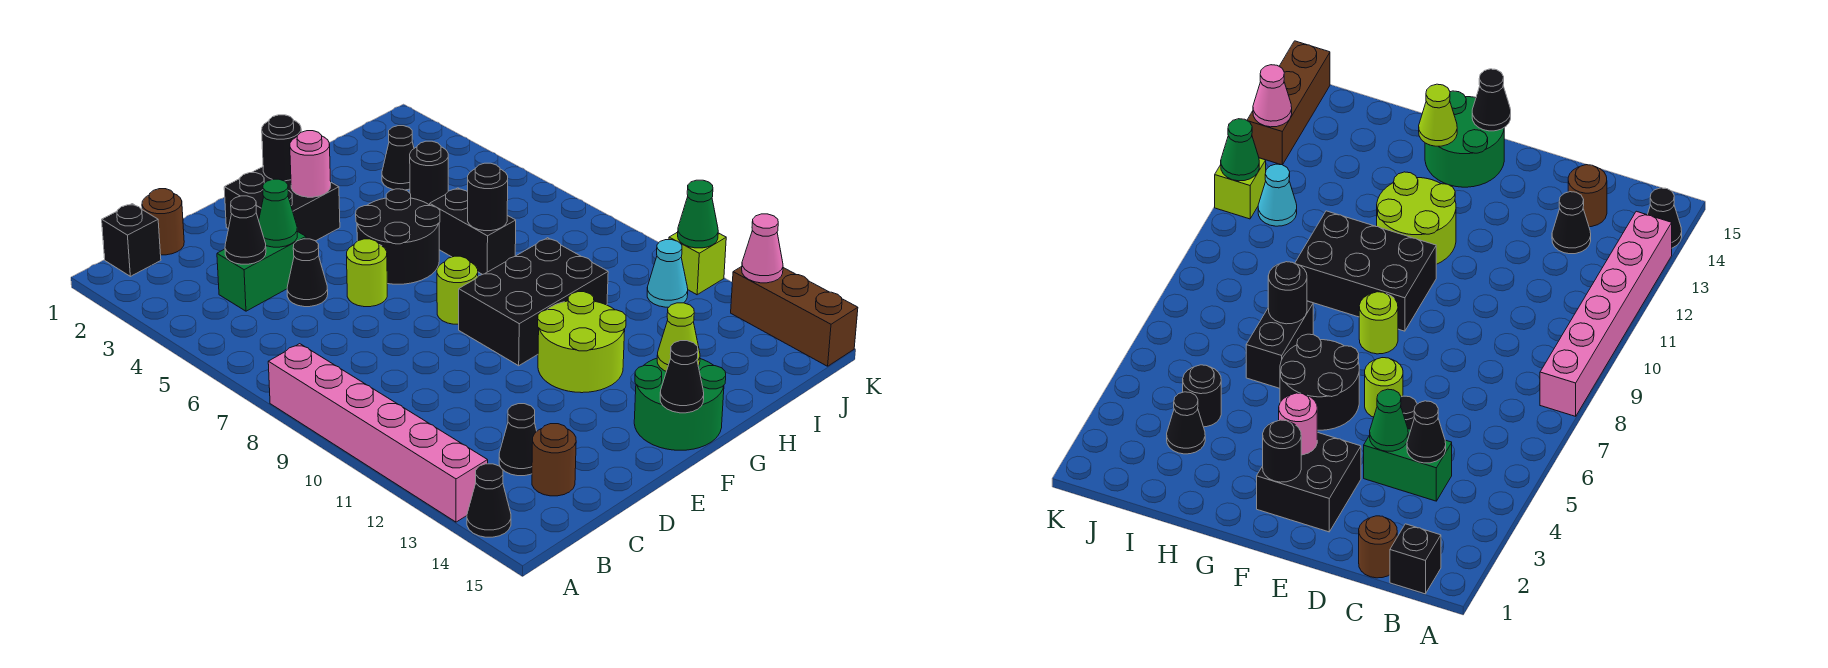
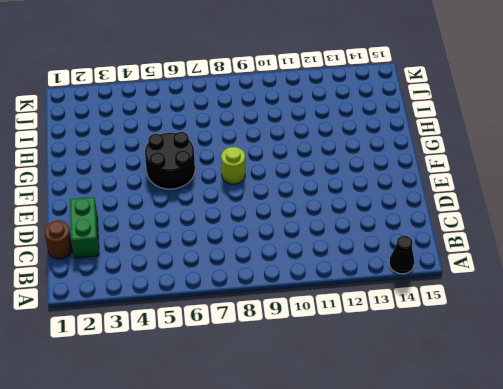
green brick C2:D2 level 1 -> green brick C4:D4 level 1
none -> pink brick A8:A13 level 1
none -> black brick B1 level 1
none -> black cone C13 level 1
none -> brown round brick C14 level 1

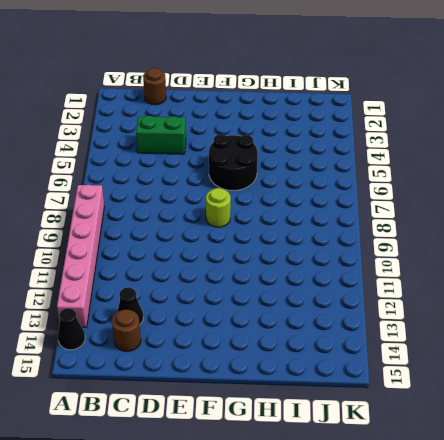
none -> black brick B1 level 1
none -> black cone D5 level 1
none -> black brick E2:F3 level 1
none -> lime round brick E6 level 1

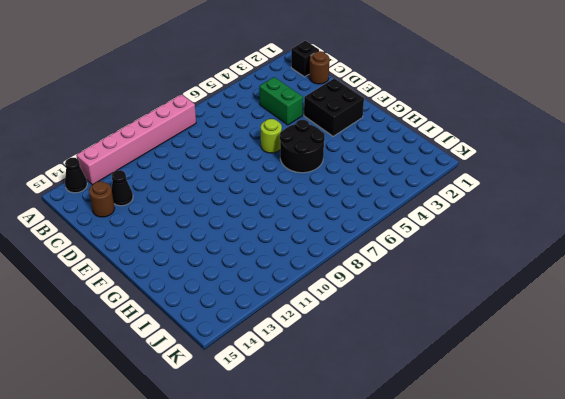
none -> black cone D5 level 1
none -> lime round brick F8 level 1
none -> black brick F9:H10 level 1
none -> lime round brick F11:G12 level 1

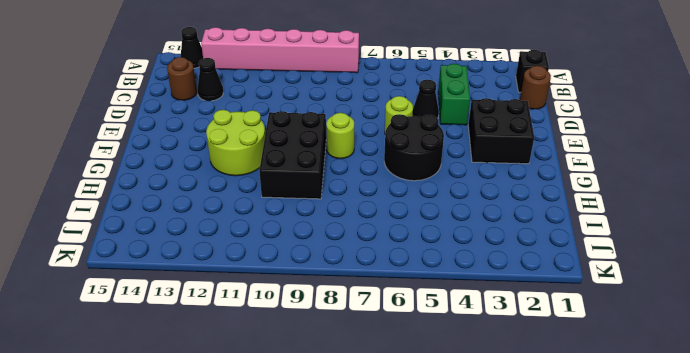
none -> green round brick F14:G15 level 1
none -> black brick H6:H7 level 1
none -> black cone I3 level 1
none -> black round brick I4 level 1

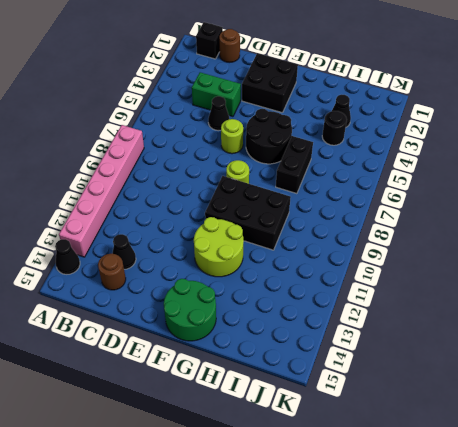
none -> cyan cone J11 level 1
none -> lime brick K11 level 1
none -> brown brick K13:K15 level 1
none -> black cone C4 level 2

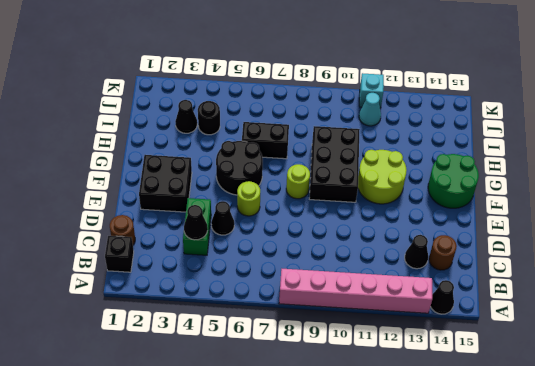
cyan brick K11 level 1 -> lime brick K11 level 1
none -> brown brick K13:K15 level 1
none -> green cone D4 level 2
none -> black round brick F2 level 2
none -> pink round brick F3 level 2

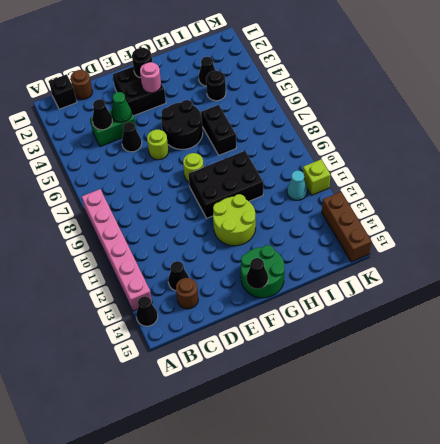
none -> lime cone G14 level 2
none -> black round brick H7 level 2
none -> green cone K11 level 2
none -> pink cone K13 level 2

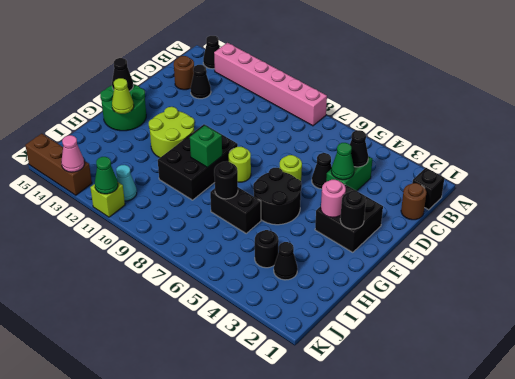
green brick G9 level 2 -> none

